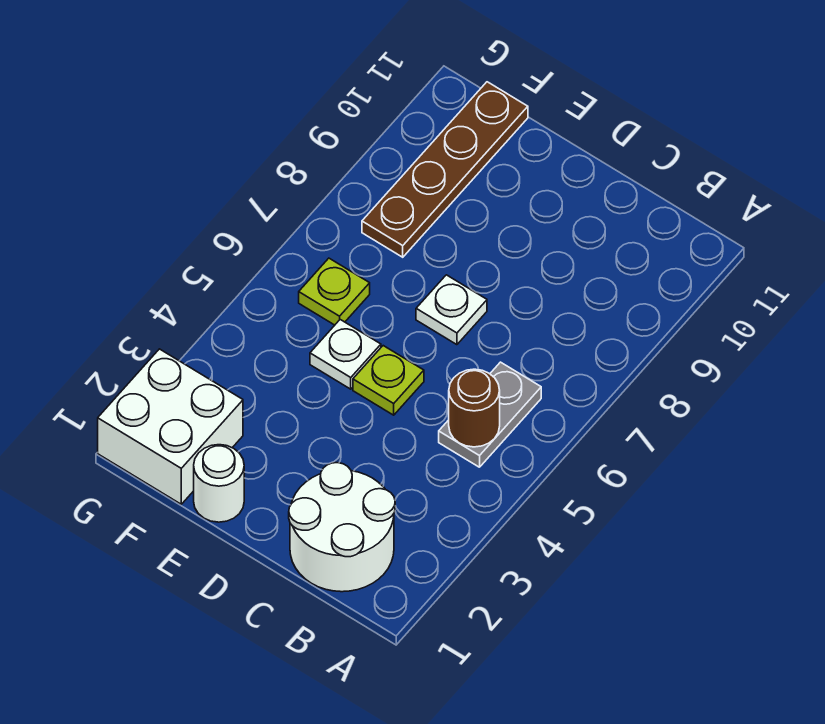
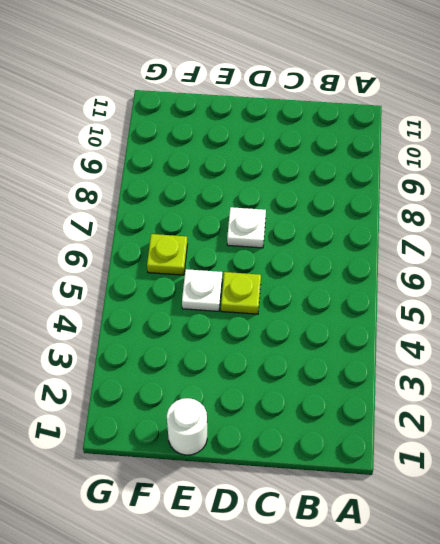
none -> white round brick B1:C2 level 1
none -> grey plate B5:B6 level 1

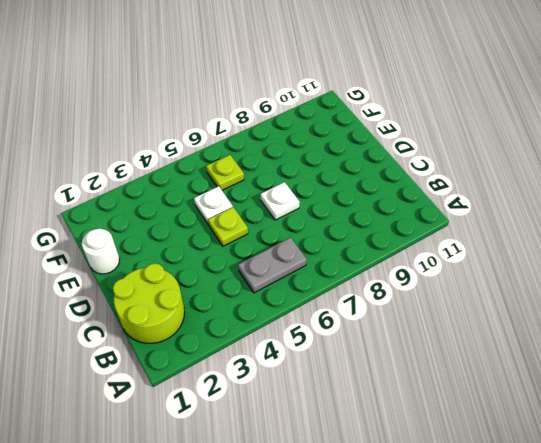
lime round brick B1:C2 level 1 -> white round brick B1:C2 level 1
none -> white brick F1:G2 level 1
none -> brown plate F8:F11 level 1

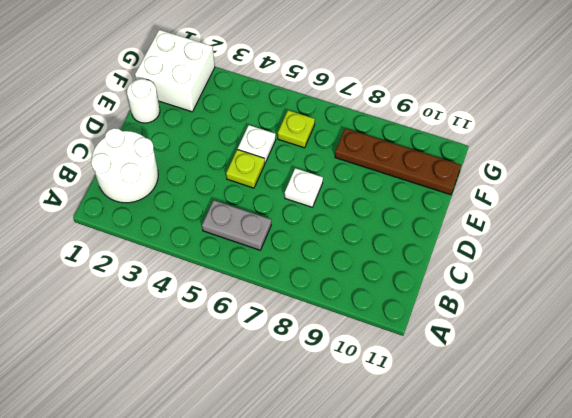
none -> brown round brick B5 level 2

